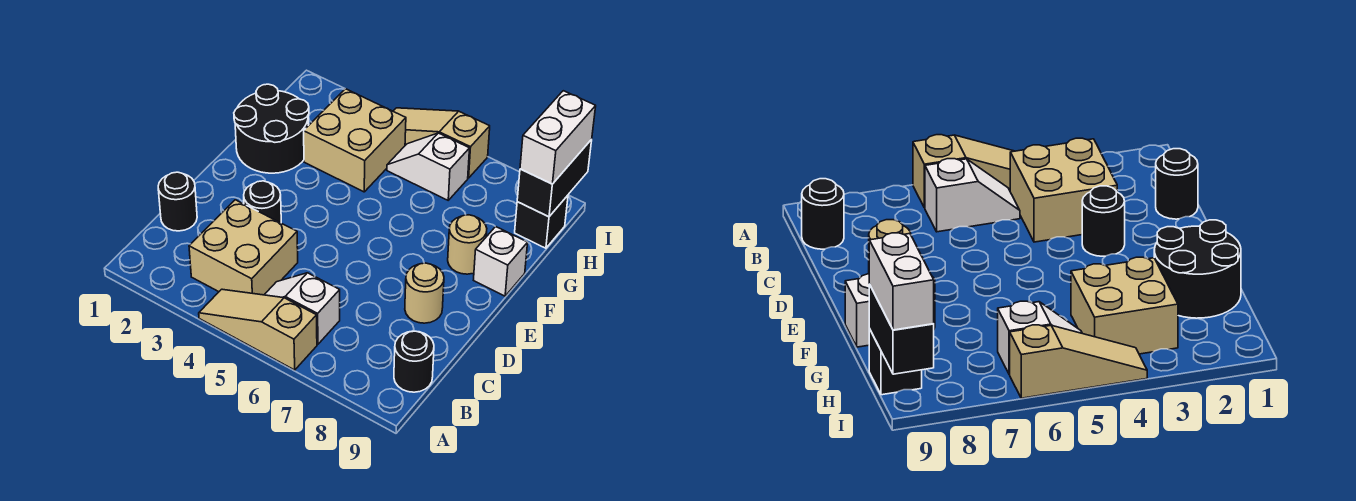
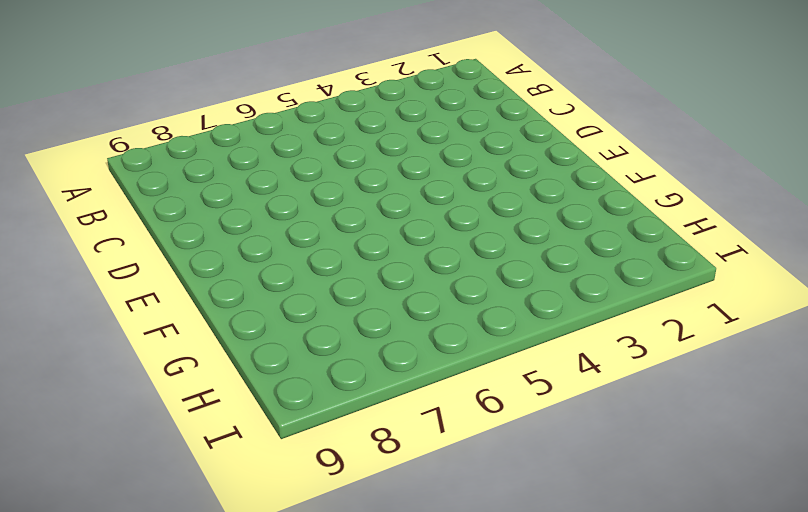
none -> tan slope A4:A6 level 1 top 6
none -> tan brick B3:C4 level 1
none -> white slope B5:B6 level 1 top 6

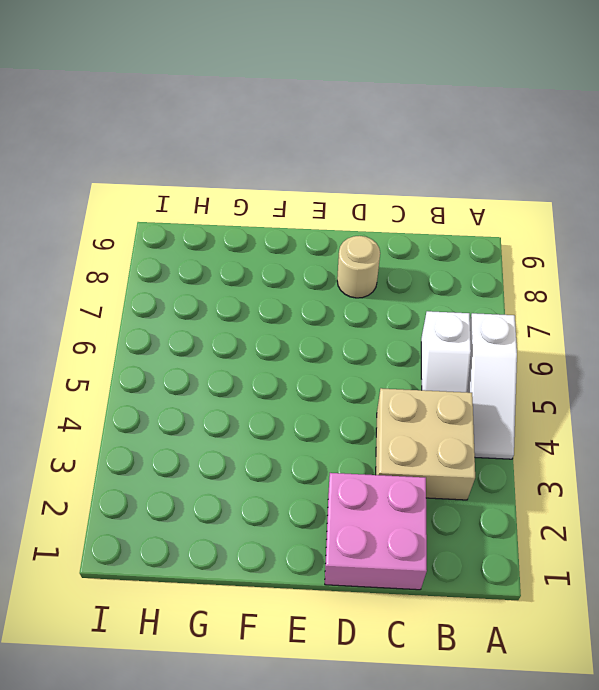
white slope A4:A6 level 1 top 6 -> tan slope A4:A6 level 1 top 6
pink brick C1:D2 level 1 -> black round brick C1 level 1
none -> black round brick B9 level 1
none -> black round brick D3 level 1
none -> black round brick F1:G2 level 1

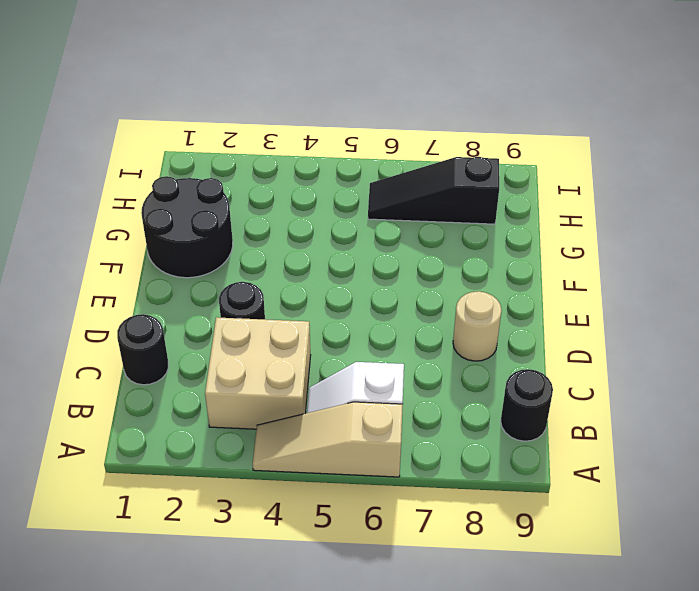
black slope H6:H8 level 1 top 8 -> white slope H5:H6 level 1 top 6
none -> tan round brick F8 level 1
none -> white brick F9 level 1
none -> tan brick G3:H4 level 1

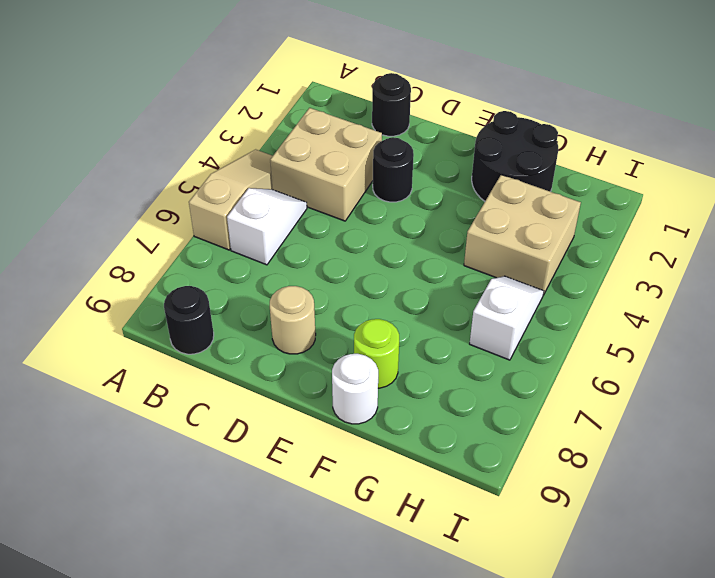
lime round brick F8 level 1 -> tan round brick F8 level 1
white round brick F9 level 1 -> white brick F9 level 1
none -> black brick H9 level 1
none -> tan slope I4:I6 level 1 top 6
none -> black brick H9:I9 level 2

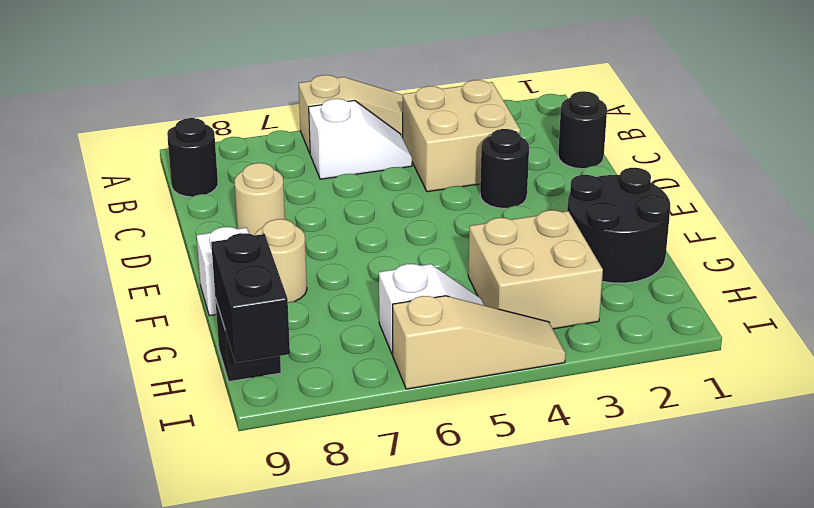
none -> white brick H9:I9 level 3

